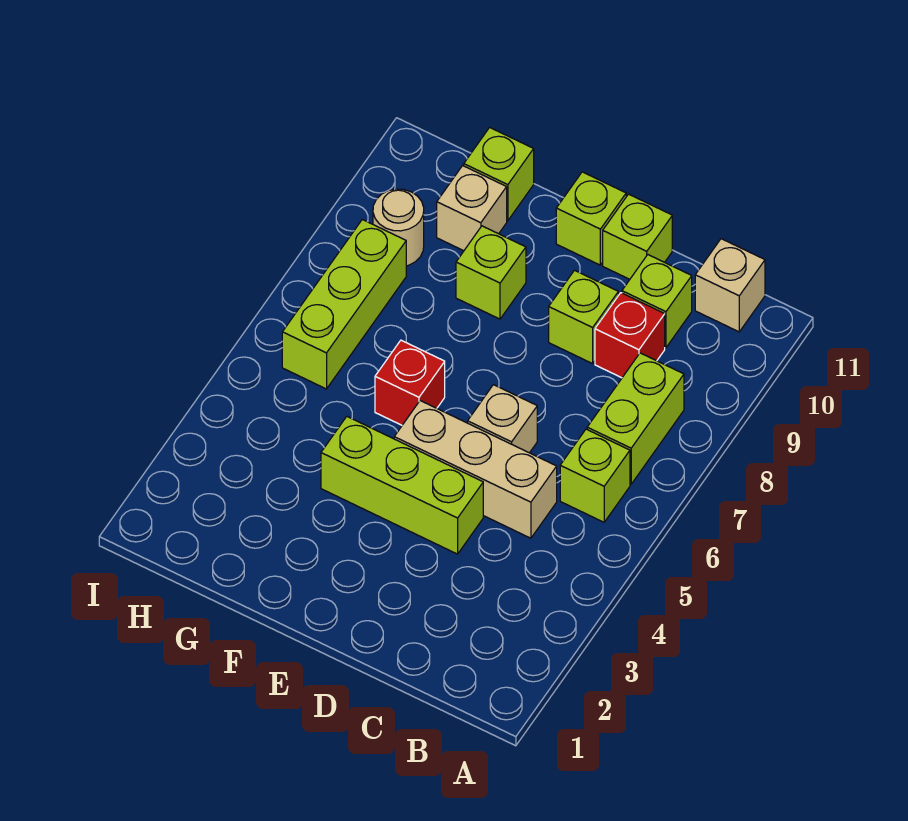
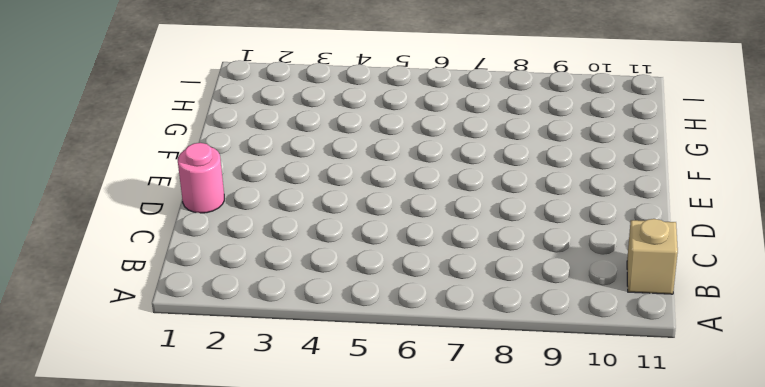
pink round brick D1 level 1 -> none
none -> lime brick B6 level 1
none -> lime brick B7:B8 level 1
none -> tan brick C5:E5 level 1

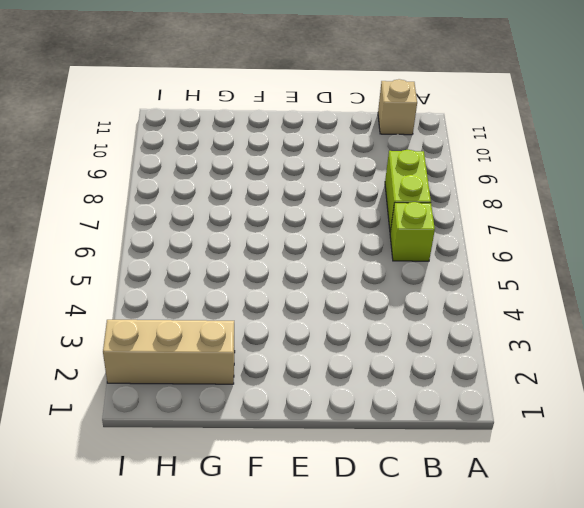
tan brick G2:I2 level 1 -> tan brick C5:E5 level 1
none -> red brick C9 level 1
none -> lime brick C10 level 1
none -> lime brick D4:F4 level 1

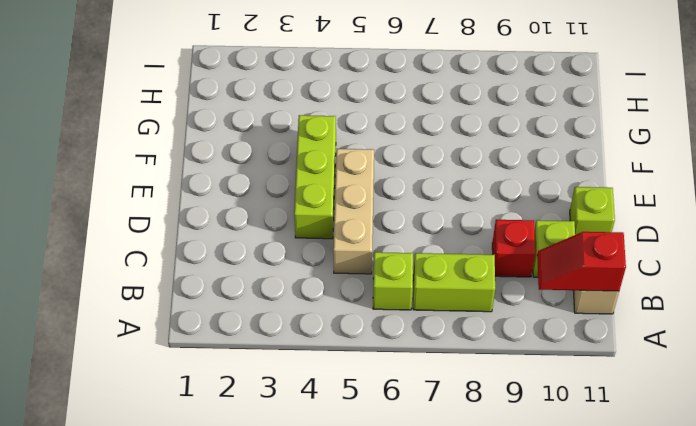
red slope B10:B11 level 2 top 11 -> none
none -> tan brick D6 level 1
none -> lime brick D9 level 1
none -> lime brick E11 level 1

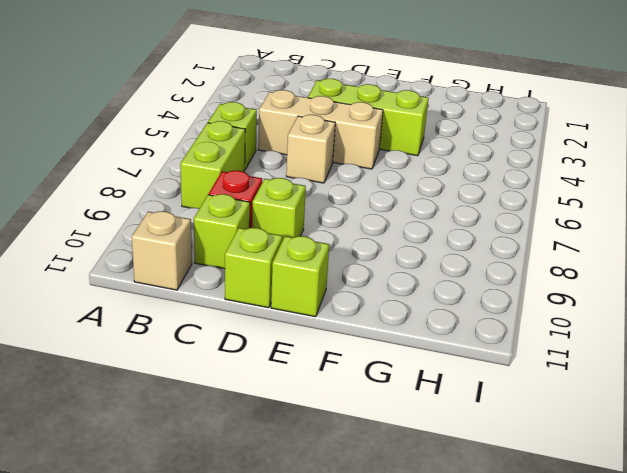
none -> red brick F6 level 1
none -> lime brick F9 level 1
none -> tan brick G10 level 1

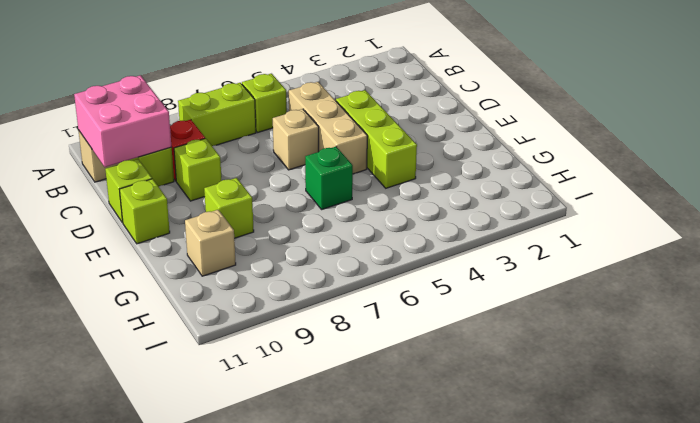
pink brick B10:C11 level 2 -> none
green brick F6 level 1 -> red brick F6 level 1
none -> lime brick G11 level 1
none -> lime brick H6:H8 level 1
none -> tan round brick H9 level 1

